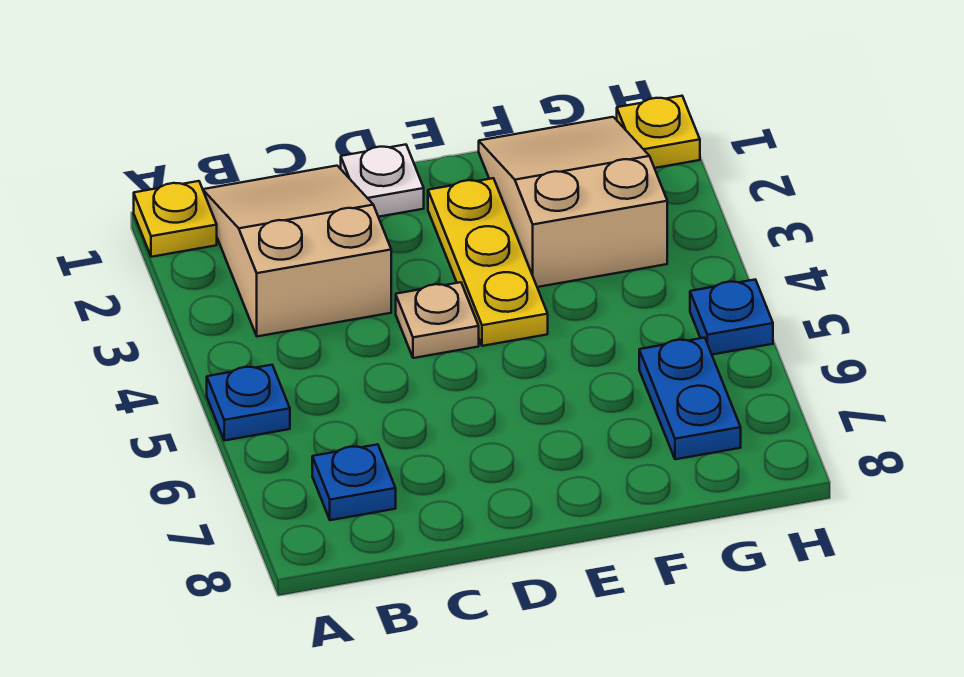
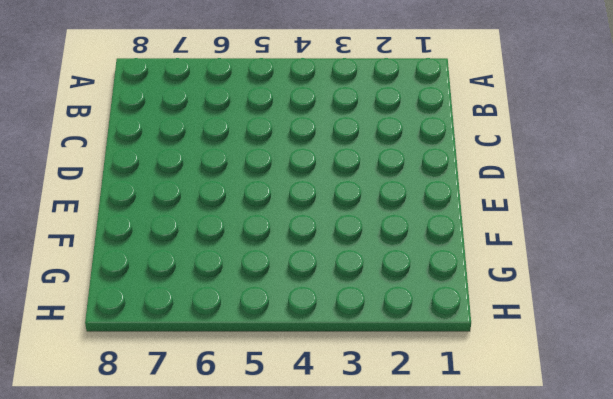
none -> yellow plate A1 level 1
none -> blue plate A5 level 1

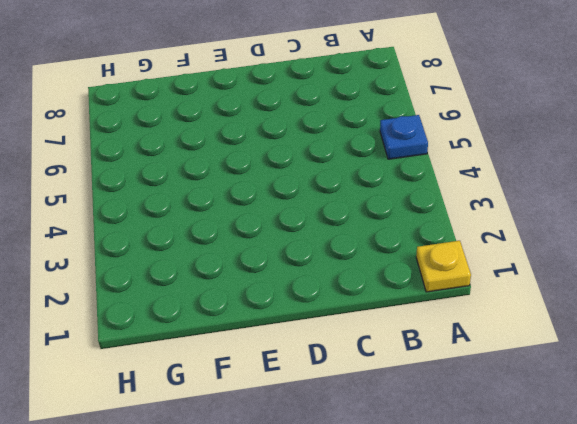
none -> tan slope B1:C3 level 1 top 3
none -> blue plate B7 level 1

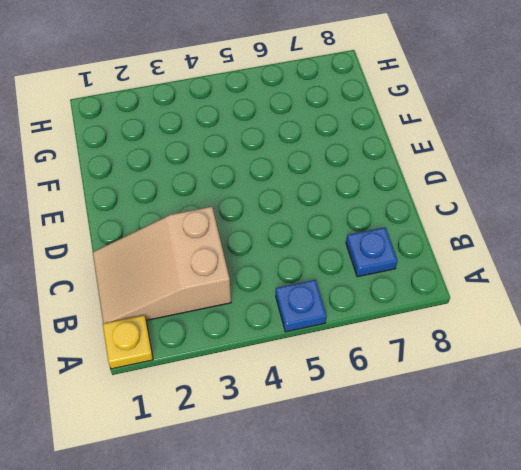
none -> white plate D1 level 1
none -> tan plate D4 level 1

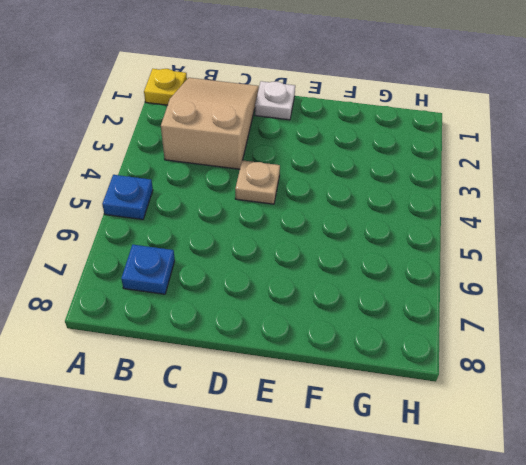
none -> yellow plate E2:E4 level 1
none -> tan slope F1:G3 level 1 top 3

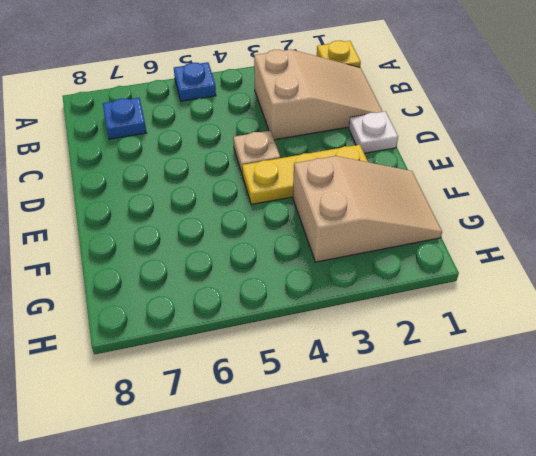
none -> blue plate G6:G7 level 1
none -> yellow plate H1 level 1

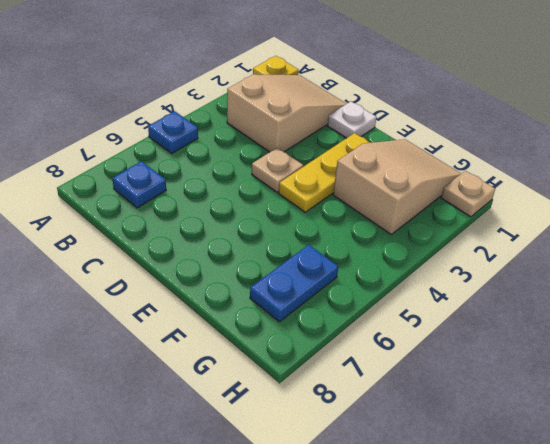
tan plate H1 level 1 -> yellow plate H1 level 1
none -> blue plate H5 level 1

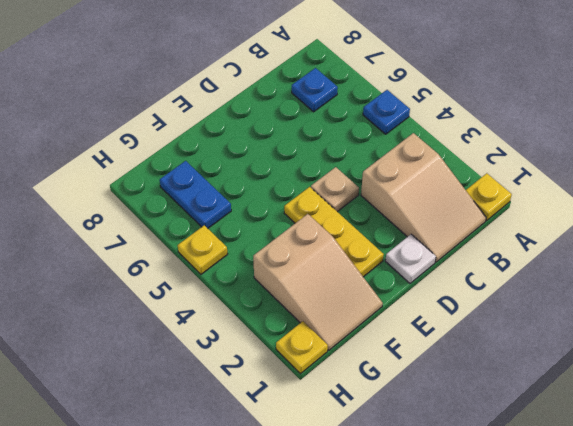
yellow plate H5 level 1 -> blue plate H5 level 1

